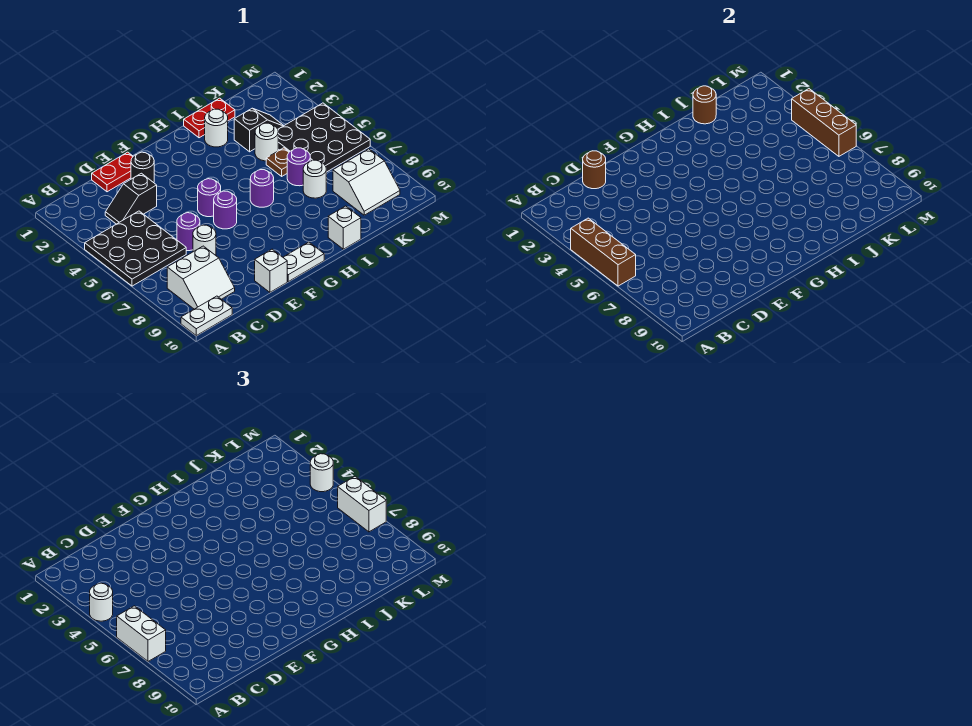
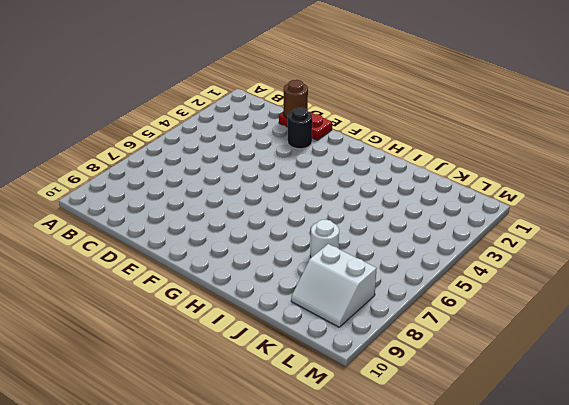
none -> black plate A4:C6 level 1
none -> white plate A10:B10 level 1
none -> white slope B8:C9 level 1 top 8
none -> black slope C3:D3 level 1 top D

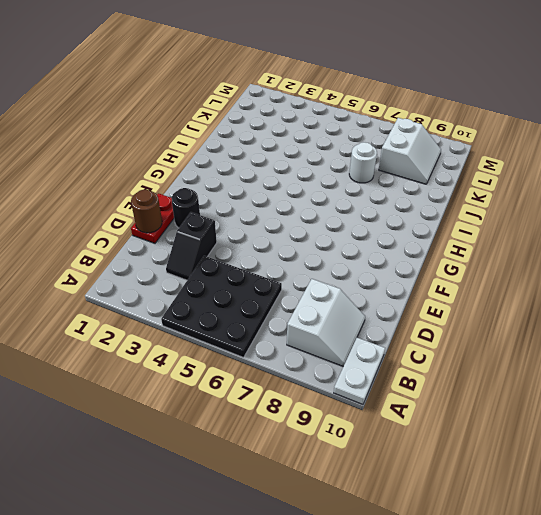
none -> purple round brick D6 level 1
none -> white round brick D7 level 1
none -> white brick E10 level 1
none -> purple round brick F5 level 1

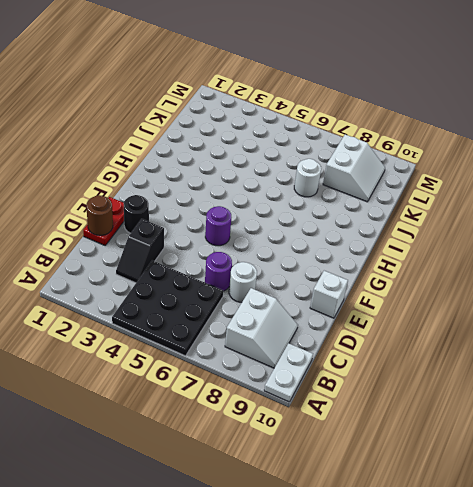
none -> purple round brick F6 level 1
none -> white plate F10:G10 level 1
none -> purple round brick H6 level 1
none -> red plate I1:J1 level 1

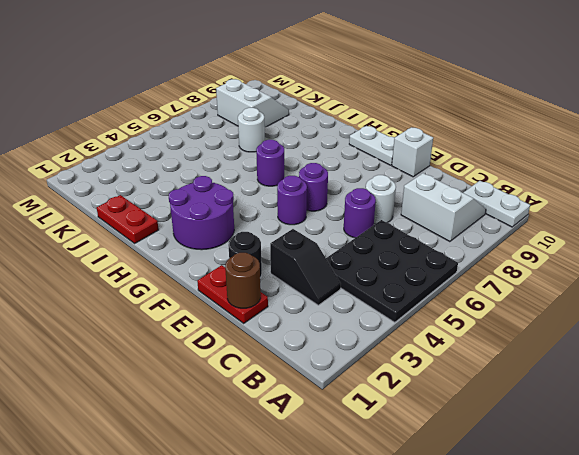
purple round brick G2:H3 level 1 -> none
none -> white round brick I2 level 1
none -> white brick I10 level 1
none -> black slope J3:K3 level 1 top J
none -> white round brick J4 level 1

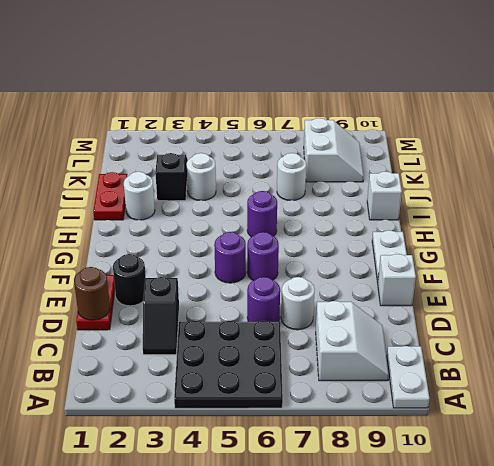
none -> brown plate J5 level 1
none -> purple round brick J6 level 1
none -> black plate K4:M6 level 1
none -> brown brick A4:A6 level 2

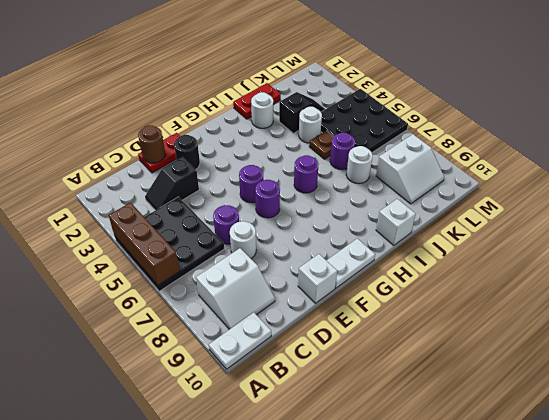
none -> brown round brick J1 level 2
none -> brown brick M4:M6 level 2
none -> white round brick A4 level 3
none -> white brick A6:A7 level 3

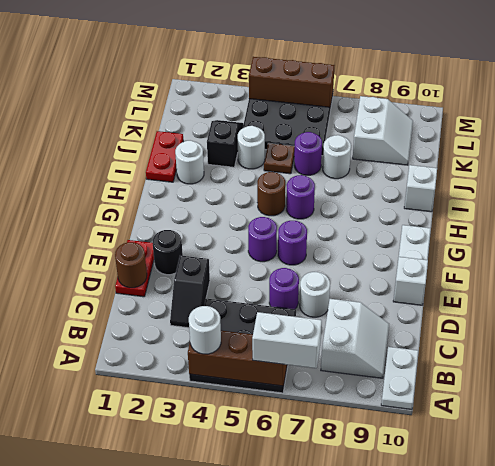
brown round brick H5 level 1 -> brown round brick J1 level 2
none -> white round brick M4 level 3
none -> white brick M6:M7 level 3

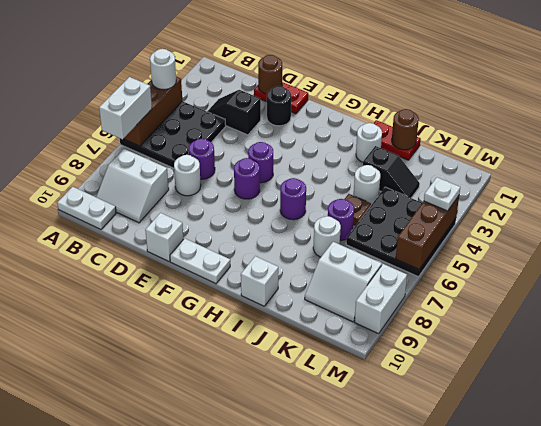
white plate M4 level 3 -> white round brick M4 level 3
white brick M8:M9 level 1 -> white brick M6:M7 level 3

